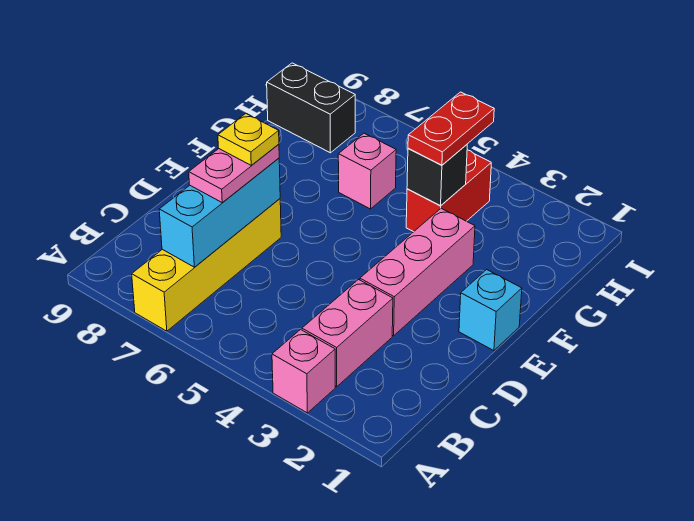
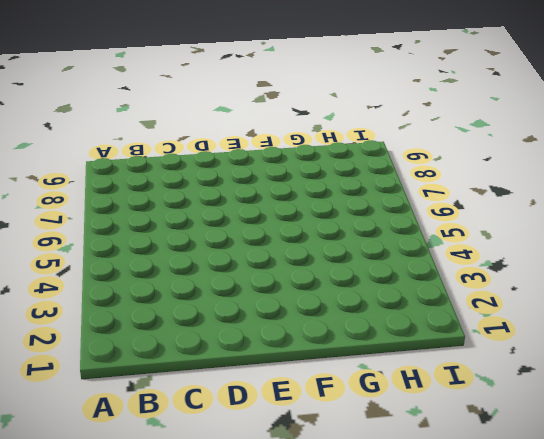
none -> pink brick A3 level 1
none -> yellow brick A7:D7 level 1
none -> pink brick B3:C3 level 1

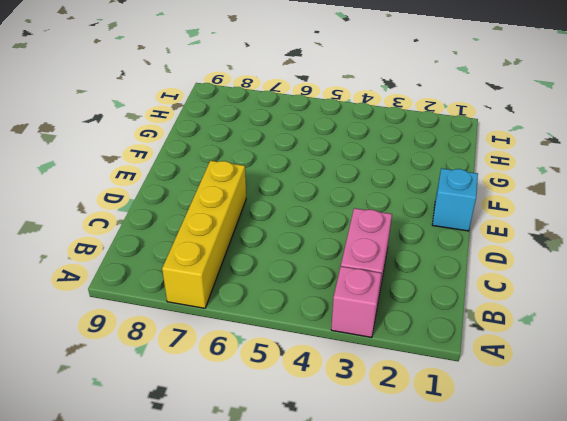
none -> pink brick D3:F3 level 1
none -> red brick G4:H4 level 1
none -> pink brick G6 level 1

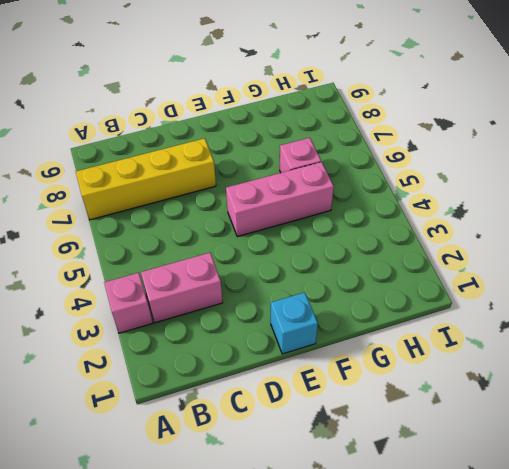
pink brick E5:G5 level 1 -> pink brick D3:F3 level 1
none -> red brick G4:H4 level 1
none -> black brick H8:H9 level 1
none -> cyan brick B7:D7 level 2

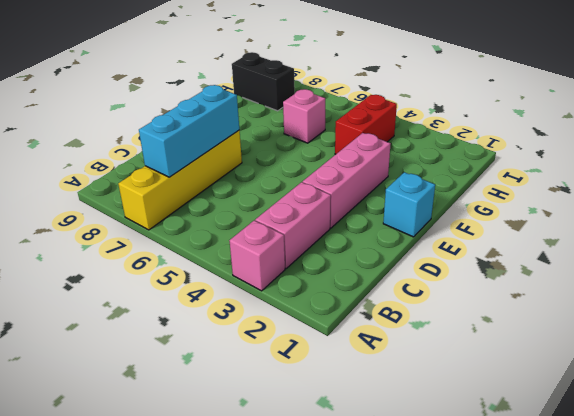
none -> black brick G4 level 2
none -> pink plate C7:D7 level 3
none -> red plate G4:H4 level 3

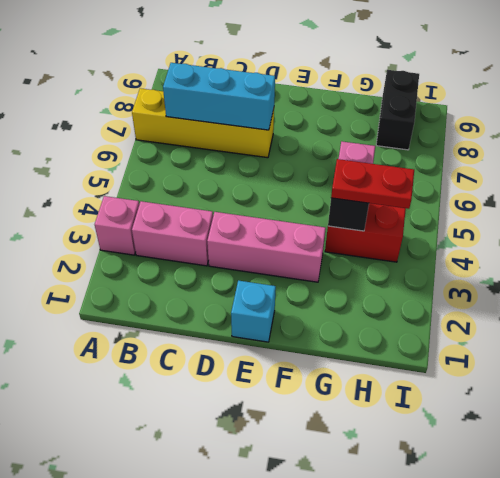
none -> pink plate C7:D7 level 3
none -> yellow plate D7 level 4

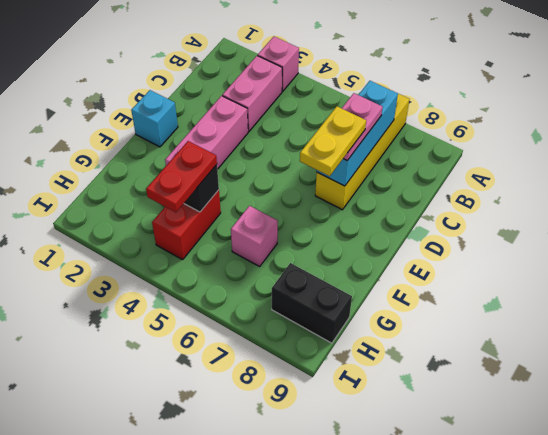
yellow plate D7:E7 level 4 -> yellow plate D7 level 4

